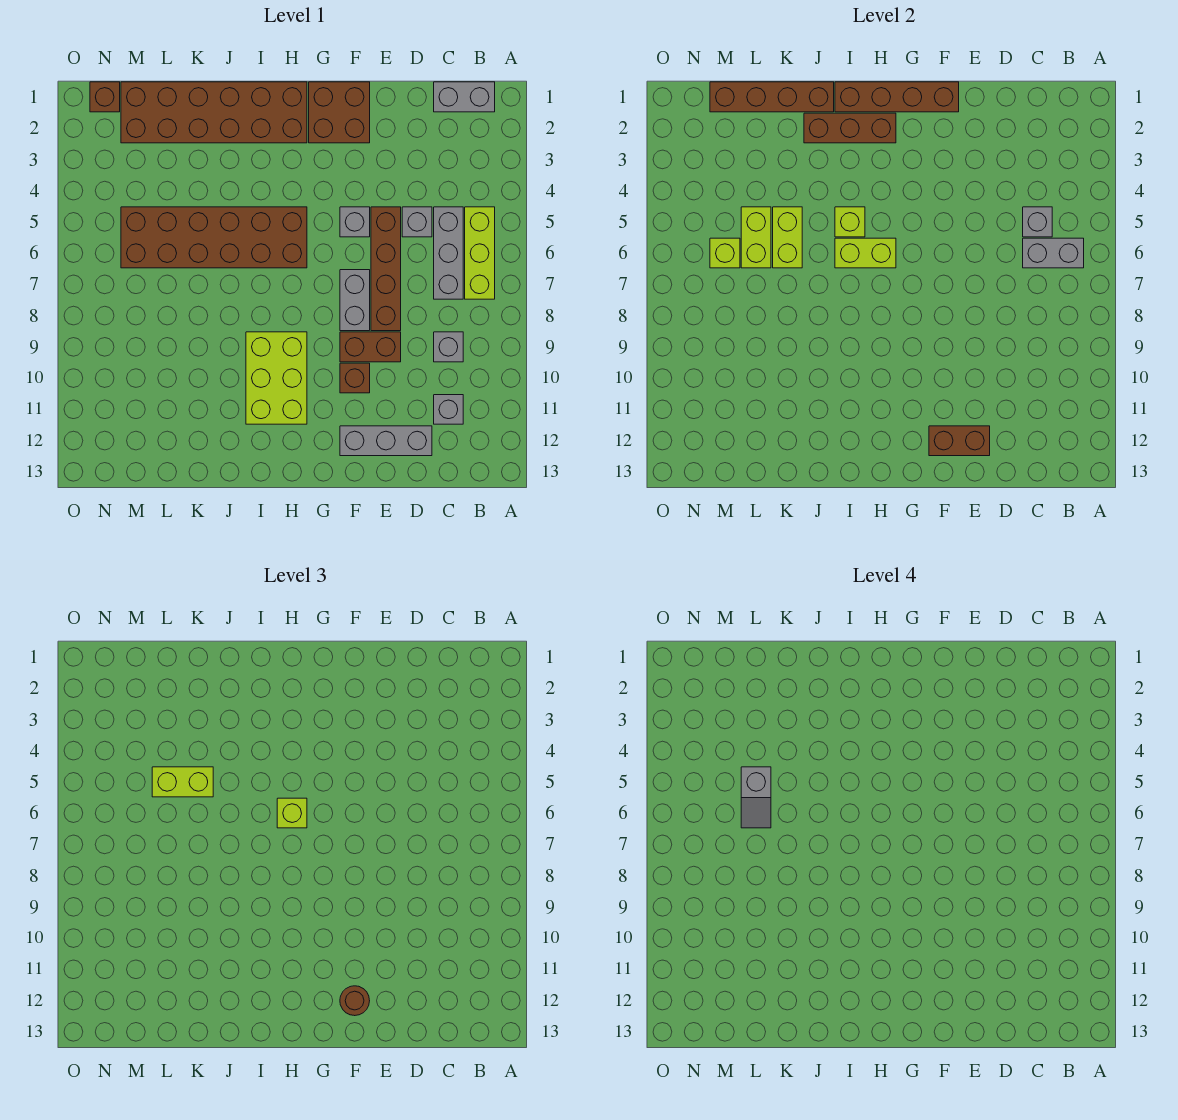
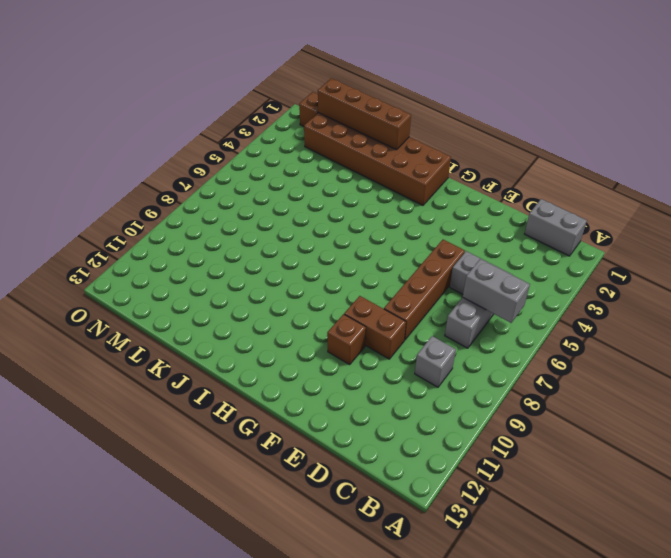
none -> lime brick B5:B7 level 1
none -> grey brick C11 level 1
none -> grey brick D12:F12 level 1
none -> brown brick F1:G2 level 1

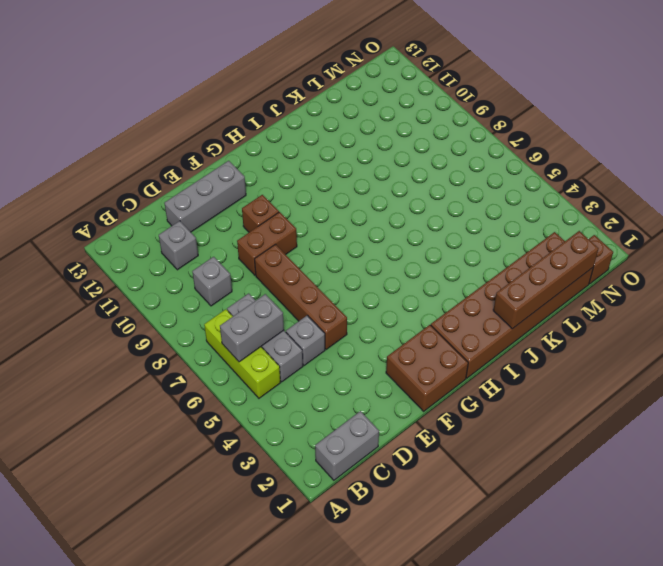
none -> grey brick F5 level 1
none -> grey brick F7:F8 level 1
none -> brown brick H5:M6 level 1
none -> lime brick H9:I11 level 1

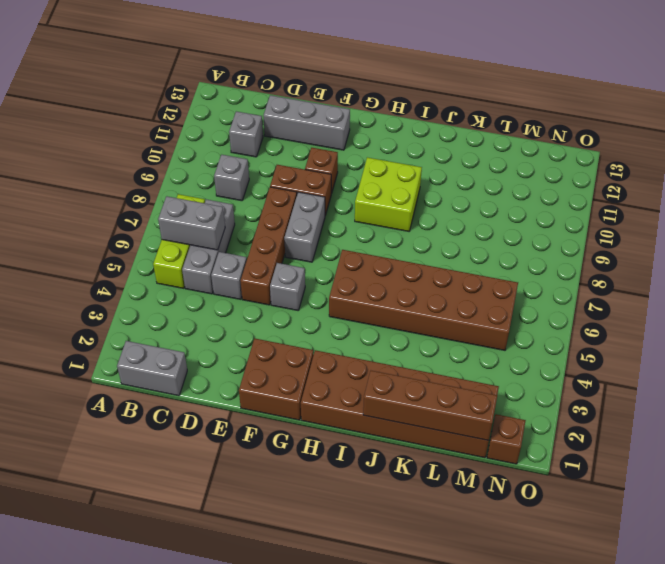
lime brick H9:I10 level 1 -> lime brick H9:I11 level 1
none -> grey brick C5 level 2
none -> brown brick E12:F12 level 2
none -> brown brick F1:I1 level 2
none -> brown brick H2:J2 level 2

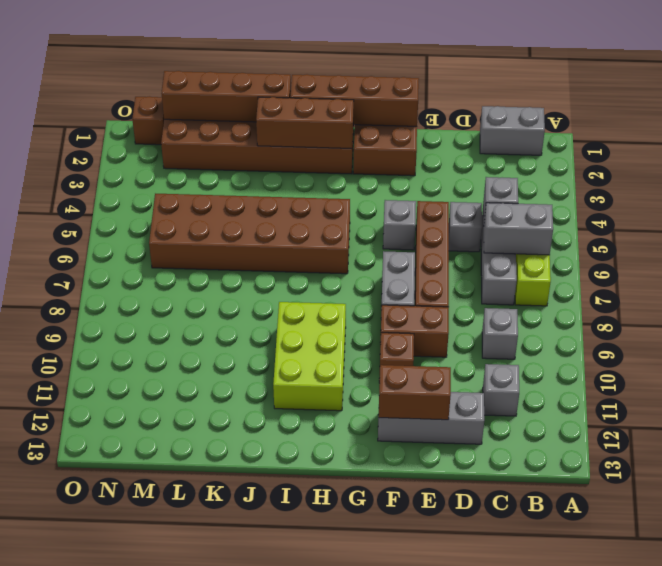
none -> lime brick H6:I6 level 2
none -> lime brick I5 level 2
none -> lime brick K5:K6 level 2
none -> lime brick L5:L6 level 2

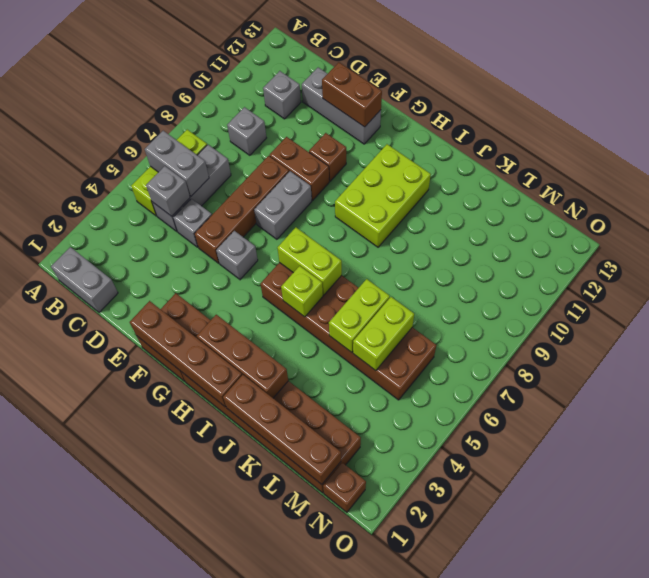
none -> lime brick M6 level 2
none -> brown round brick F12 level 3
none -> lime brick H6 level 3
none -> lime brick K5:L5 level 3

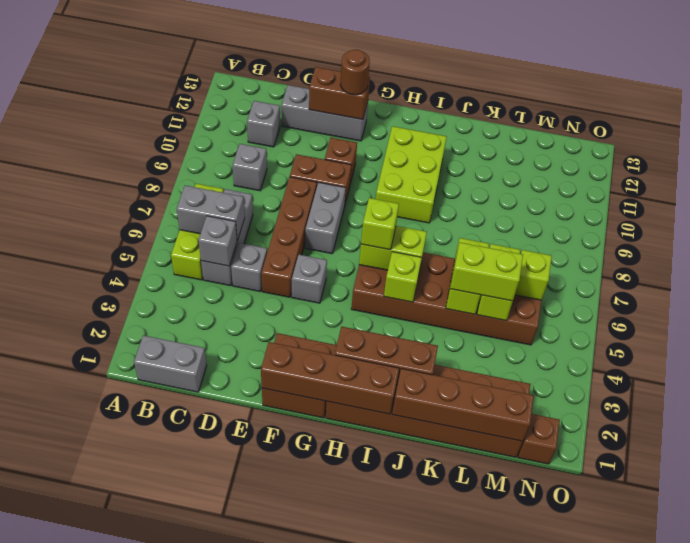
none -> grey slope L5:L6 level 4 top 5

